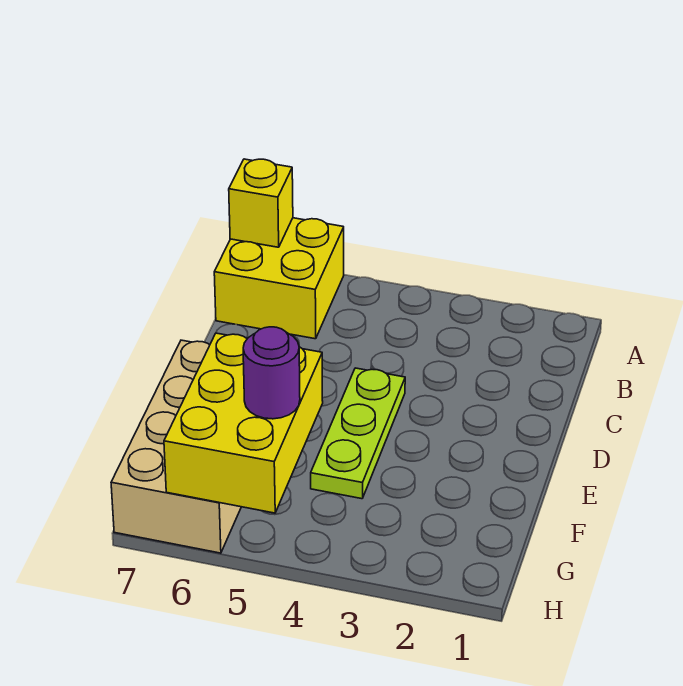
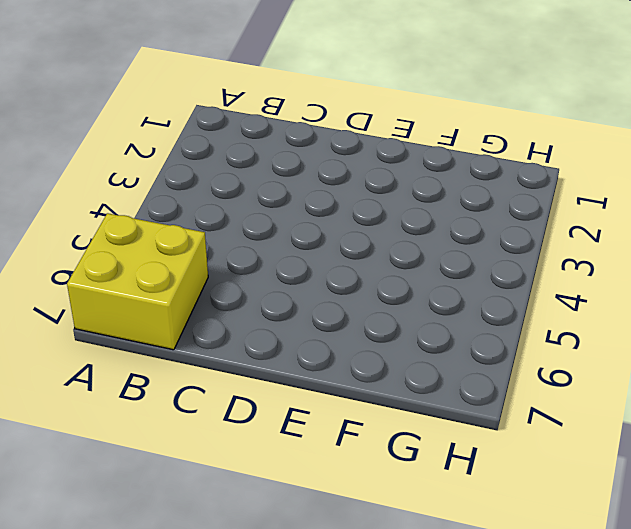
none -> lime plate D4:F4 level 1
none -> tan brick E6:H7 level 1

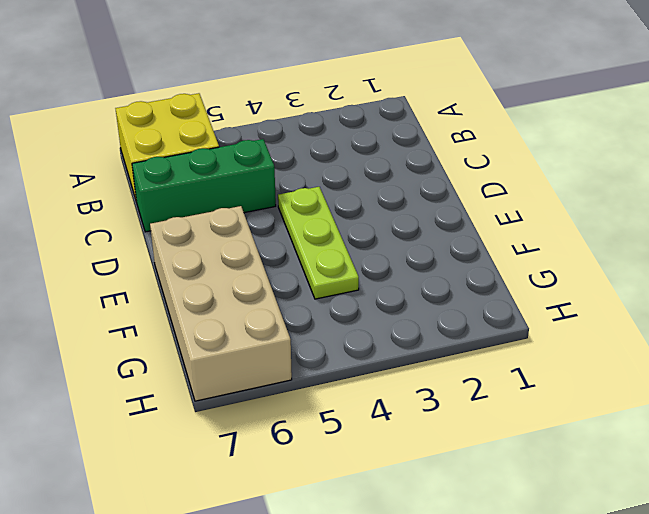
green brick C5:C7 level 1 -> none
none -> yellow brick A7 level 2
none -> yellow brick F5:H6 level 2

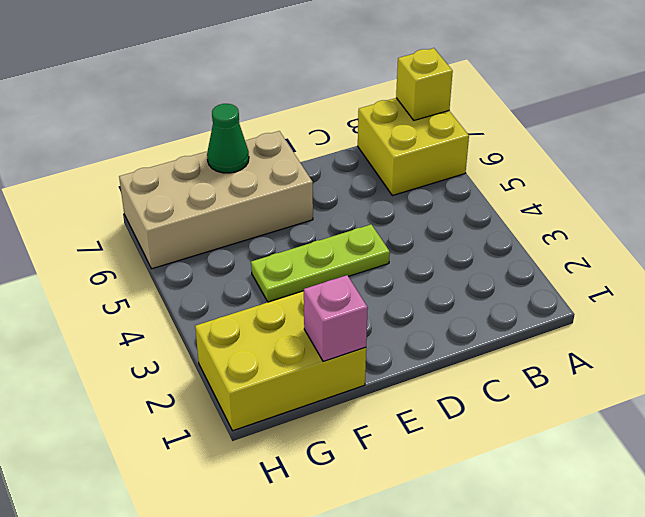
yellow brick F1:H2 level 1 -> yellow brick F5:H6 level 2
pink brick F1 level 2 -> none
green cone F7 level 2 -> none
none -> purple round brick G5 level 3

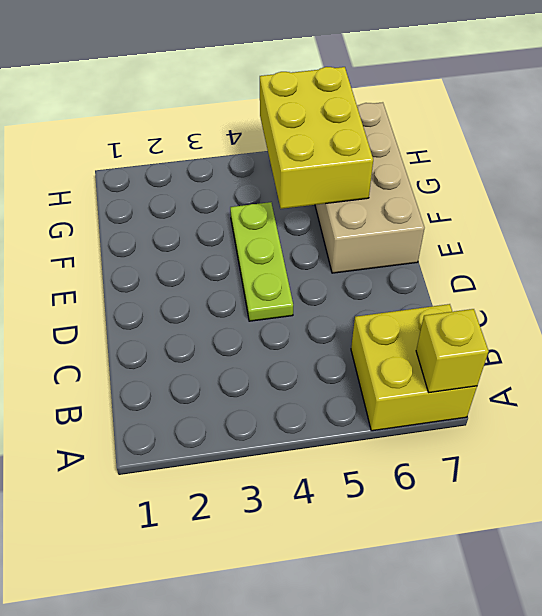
none -> purple round brick G5 level 3

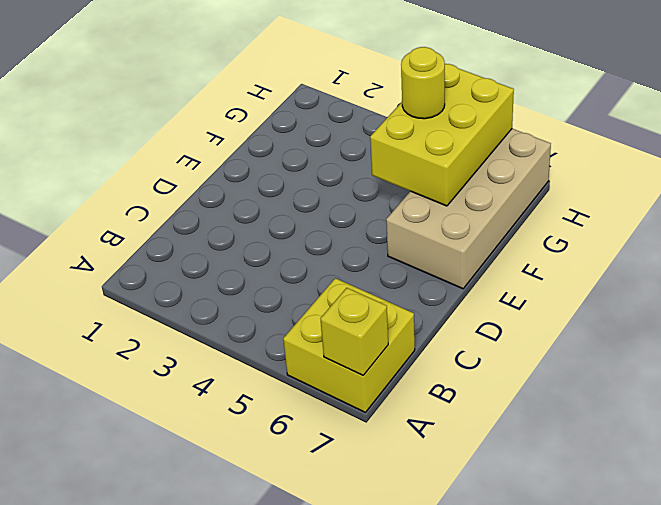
yellow round brick G5 level 3 -> purple round brick G5 level 3
none -> lime plate D4:F4 level 1

